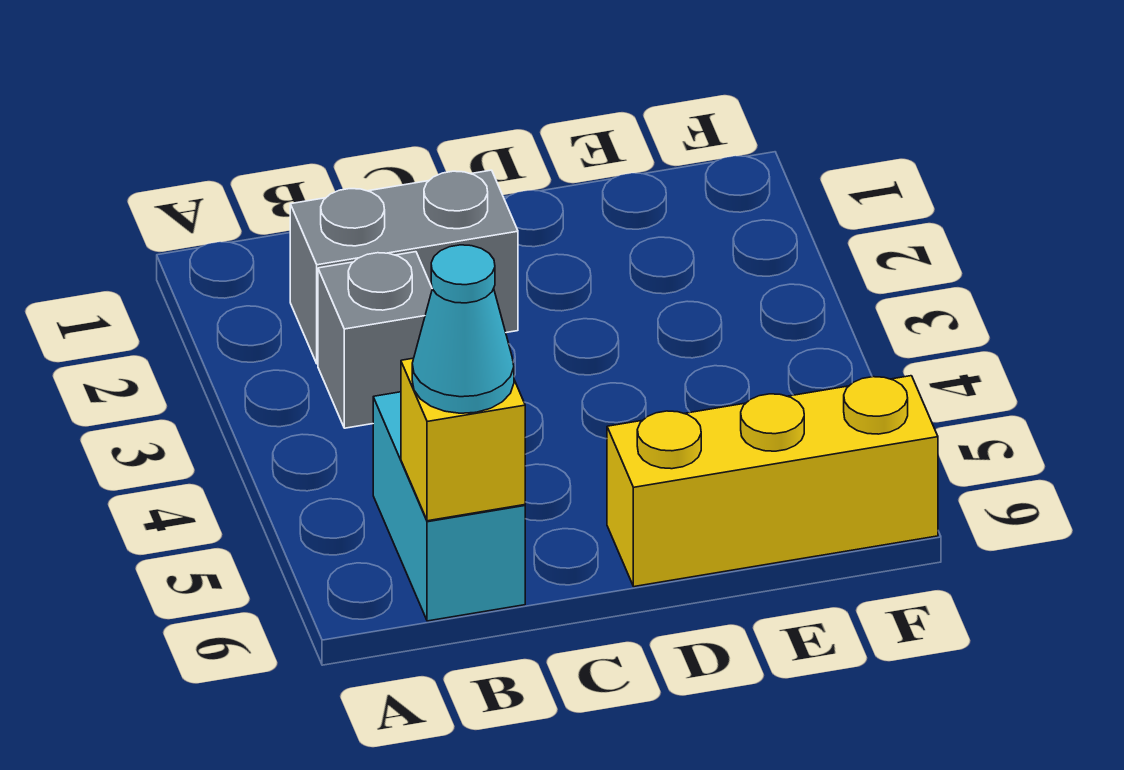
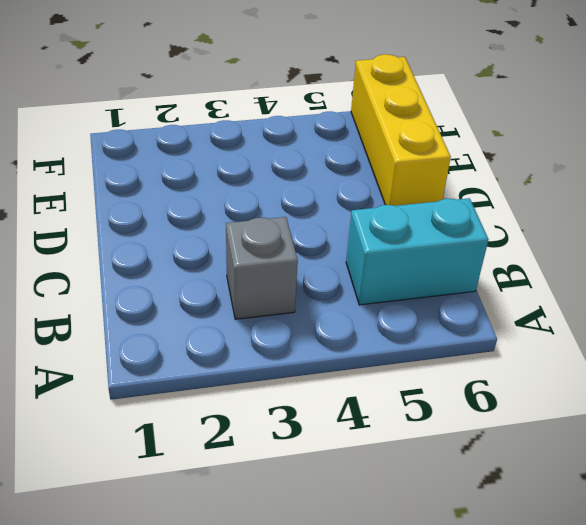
none -> grey brick B2:C2 level 1
none -> yellow brick B6 level 2

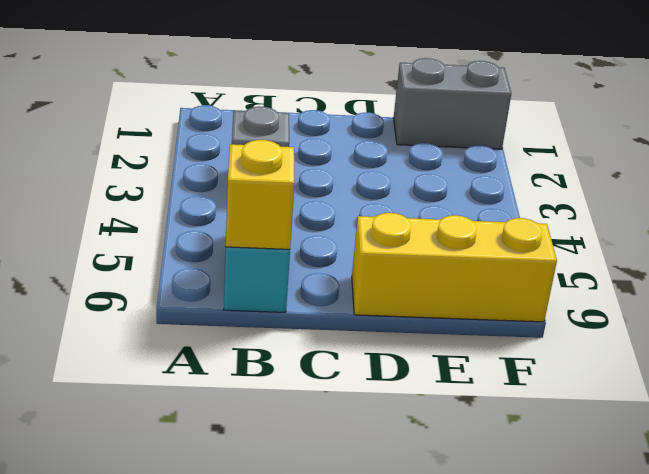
grey brick E1:F1 level 1 -> grey brick B2:C2 level 1
none -> cyan cone B6 level 3

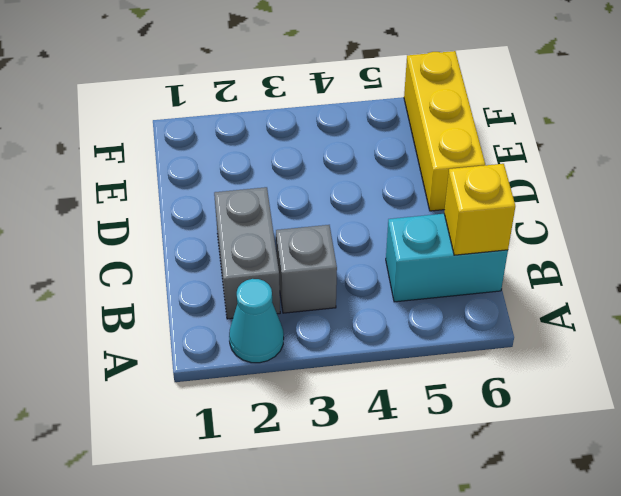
cyan cone A2 level 1 -> cyan cone B6 level 3

